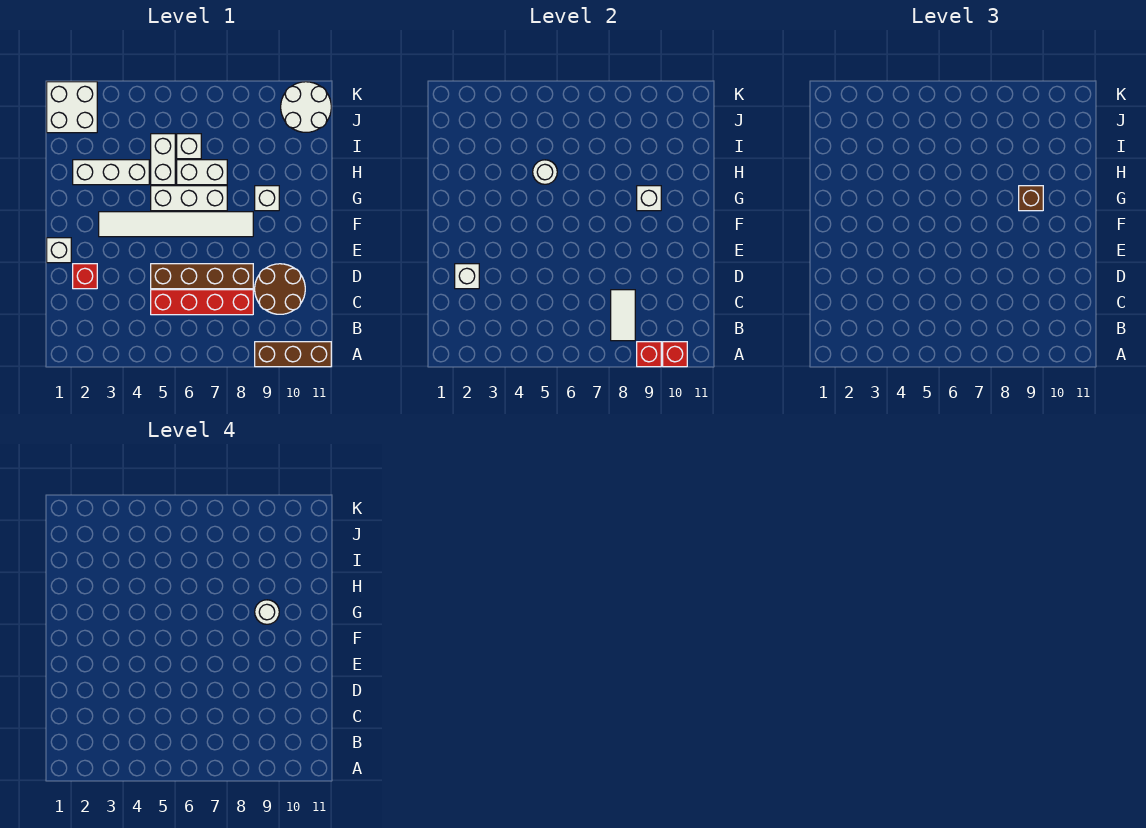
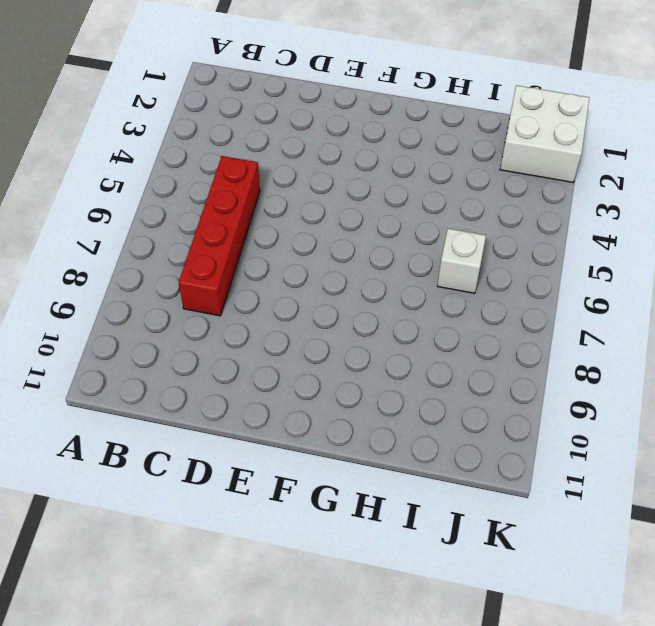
none -> brown brick A9:A11 level 1
none -> brown round brick C9:D10 level 1
none -> red brick D2 level 1

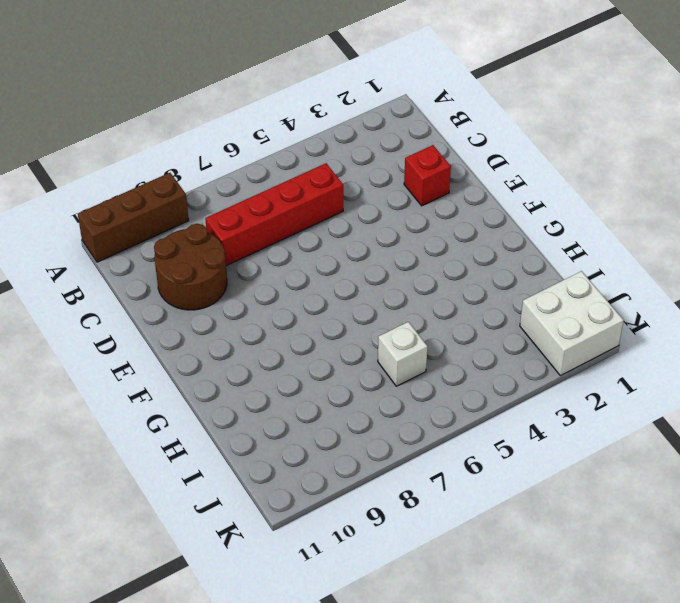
none -> brown brick D5:D8 level 1
none -> white brick E1 level 1
none -> white tile F3:F8 level 1

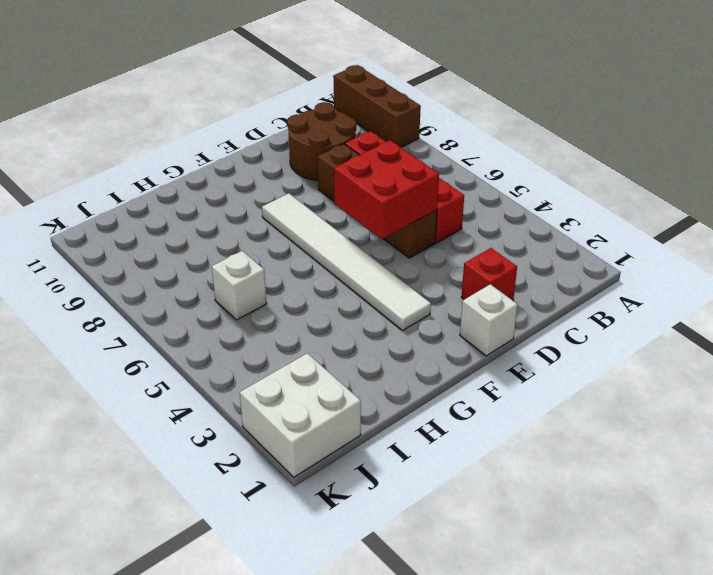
red brick D5:E6 level 2 -> none
none -> white brick G5:G7 level 1
none -> white brick G9 level 1
none -> white brick H2:H4 level 1

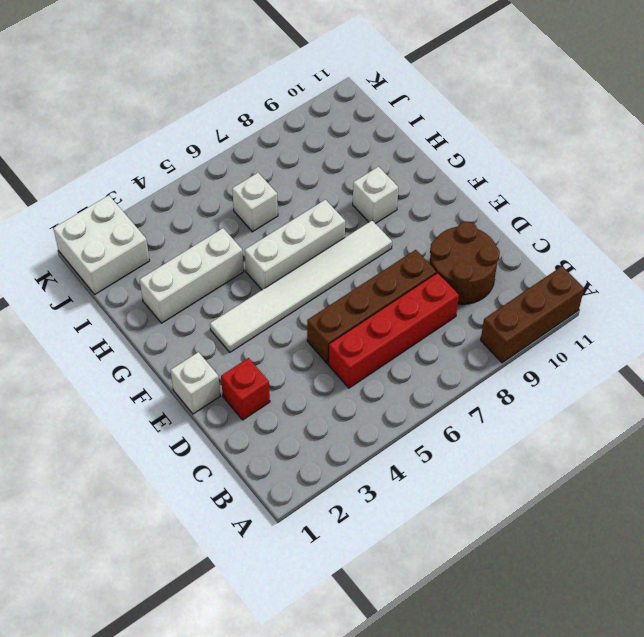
none -> white brick H5:I5 level 1
none -> white brick H6:H7 level 1
none -> white round brick J10:K11 level 1

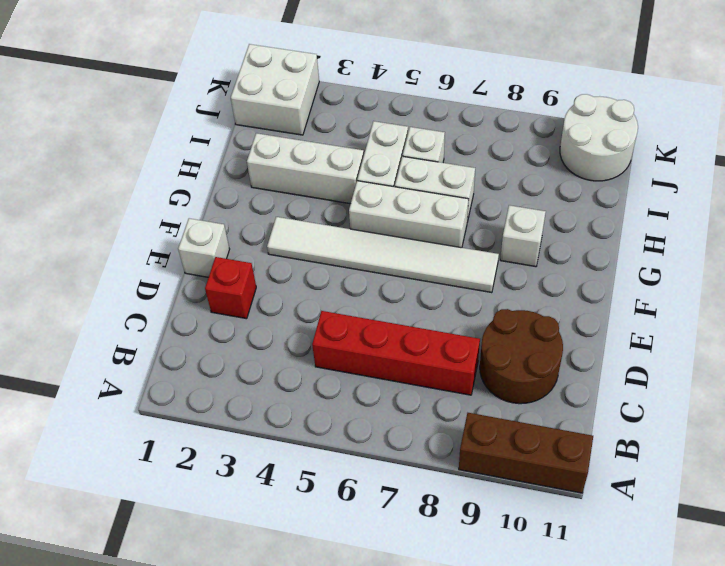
none -> brown brick D5:D8 level 1
none -> red brick A9 level 2
none -> red brick A10 level 2

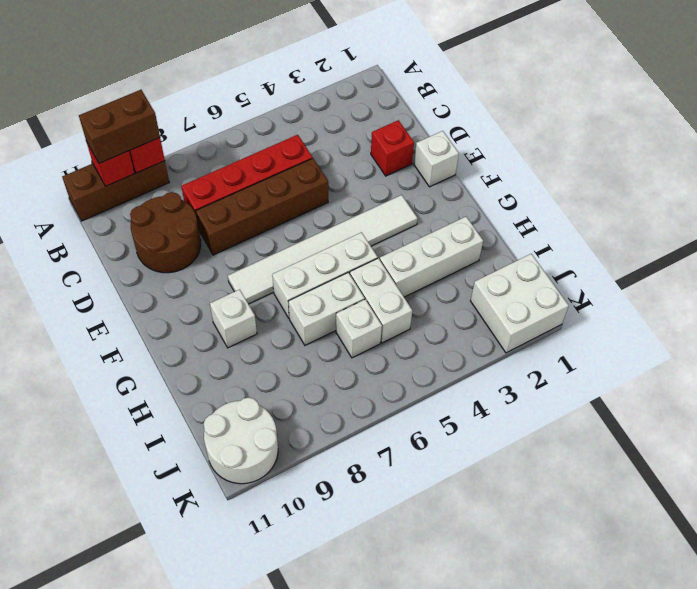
brown brick A9:A10 level 3 -> none
none -> white tile B8:C8 level 2
none -> white brick D2 level 2
none -> white brick G9 level 2

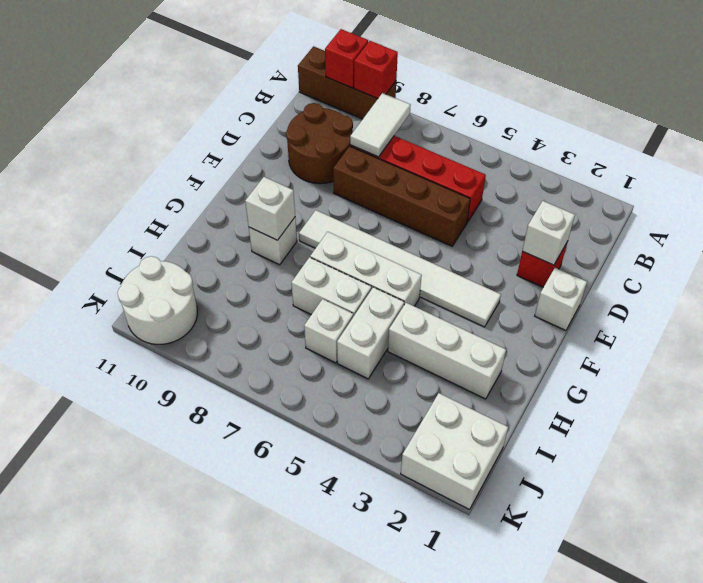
none -> white round brick H5 level 2
none -> brown brick G9 level 3
none -> white round brick G9 level 4

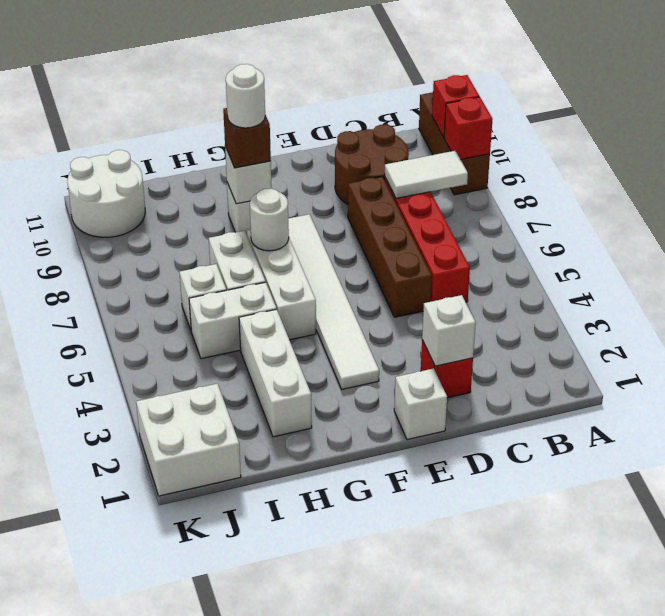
white round brick G7 level 2 -> white round brick H5 level 2

